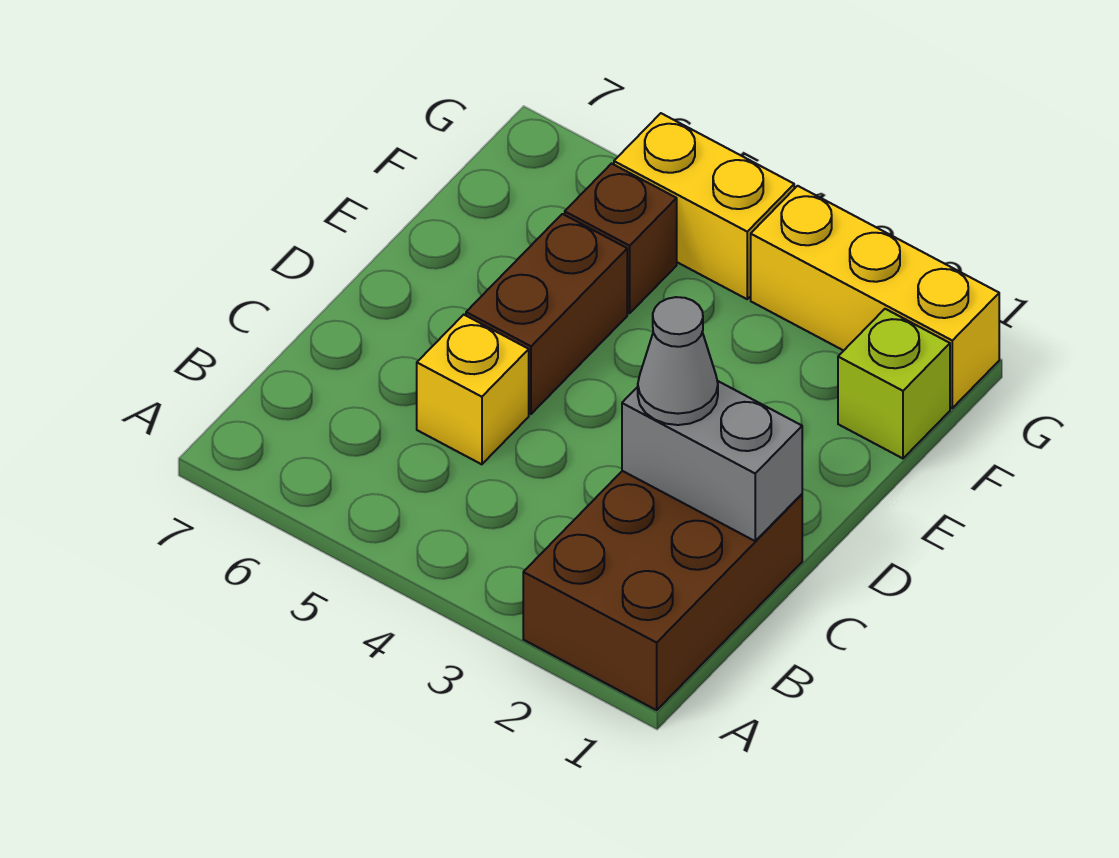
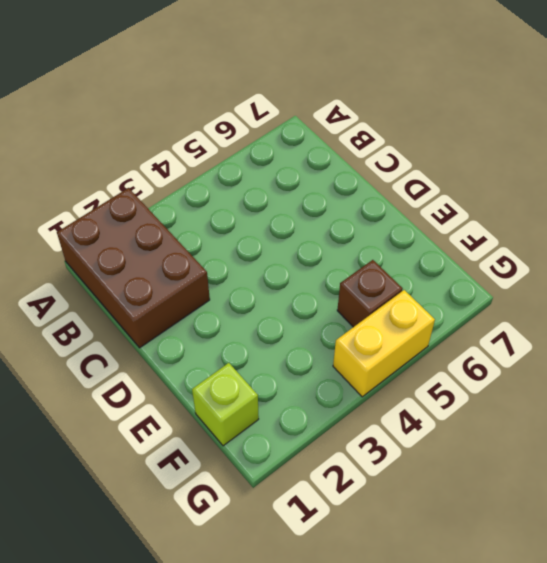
none -> yellow brick C5 level 1
none -> brown brick D5:E5 level 1

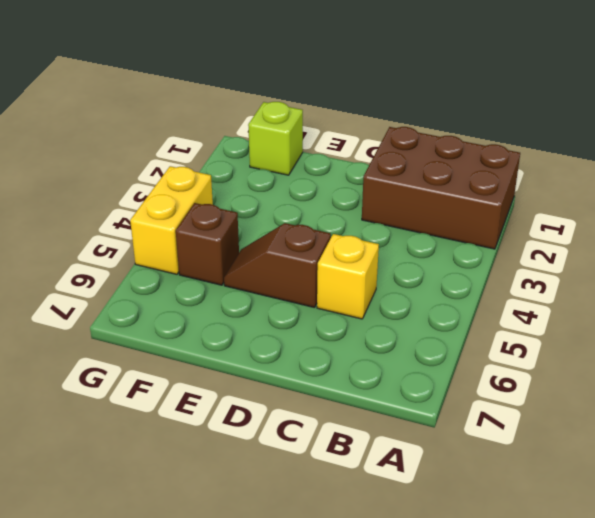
brown slope D5:E5 level 1 top D -> brown brick D5:E5 level 1
none -> yellow brick G1:G3 level 1
none -> grey brick C1:C2 level 2

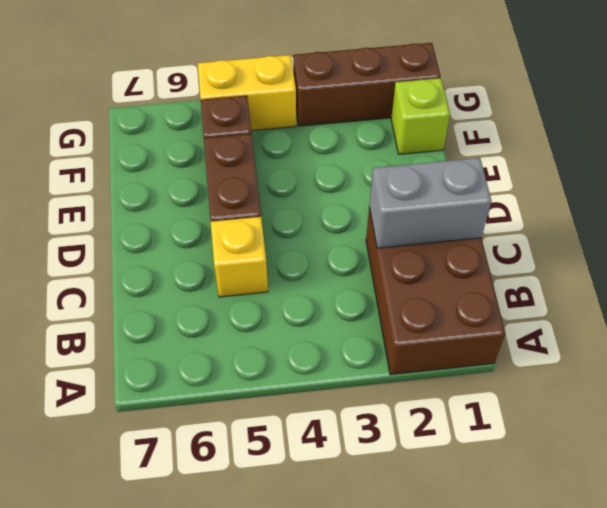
brown brick G1:G3 level 1 -> yellow brick G1:G3 level 1
none -> grey cone C2 level 3

